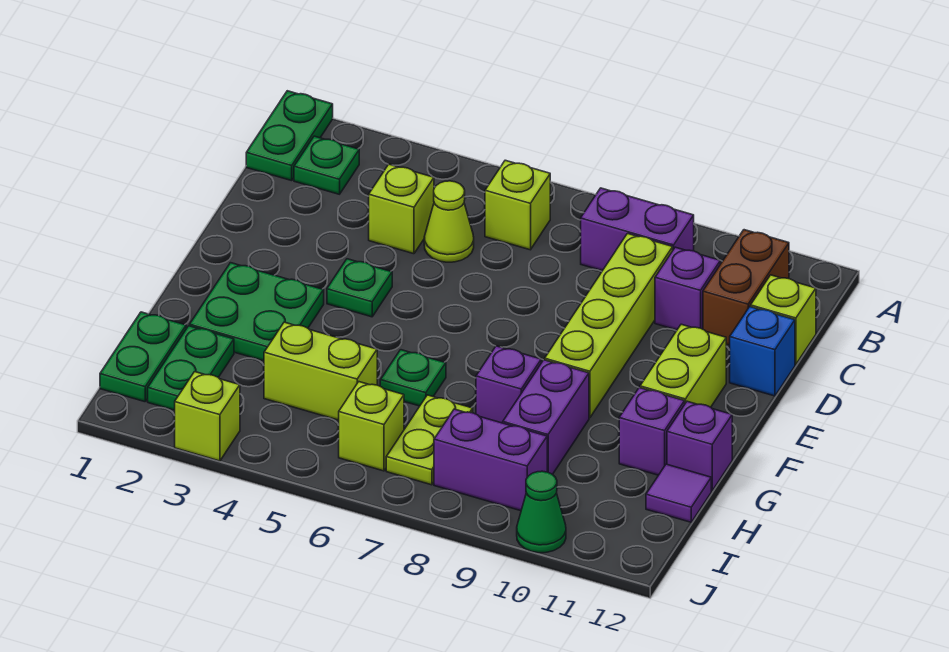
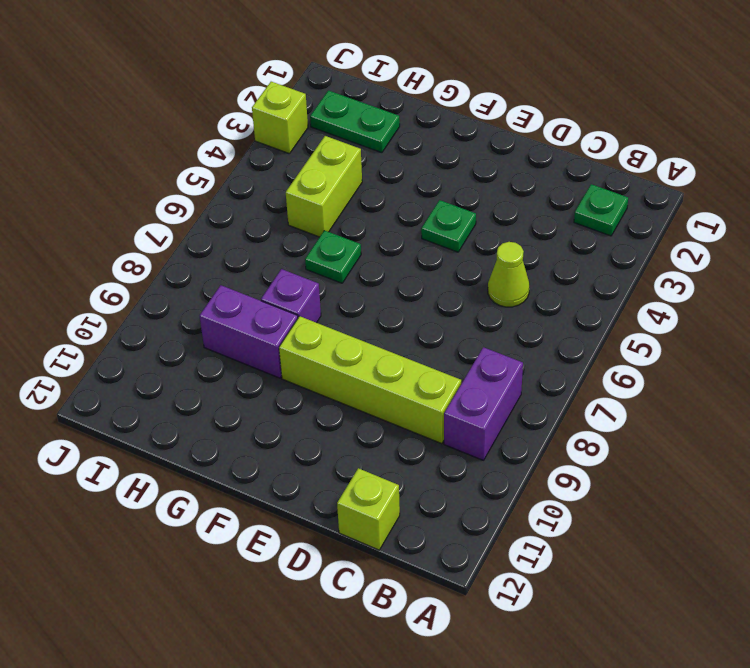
none -> green plate A1:B1 level 1
none -> lime brick B6 level 1
none -> brown brick B11:C11 level 1

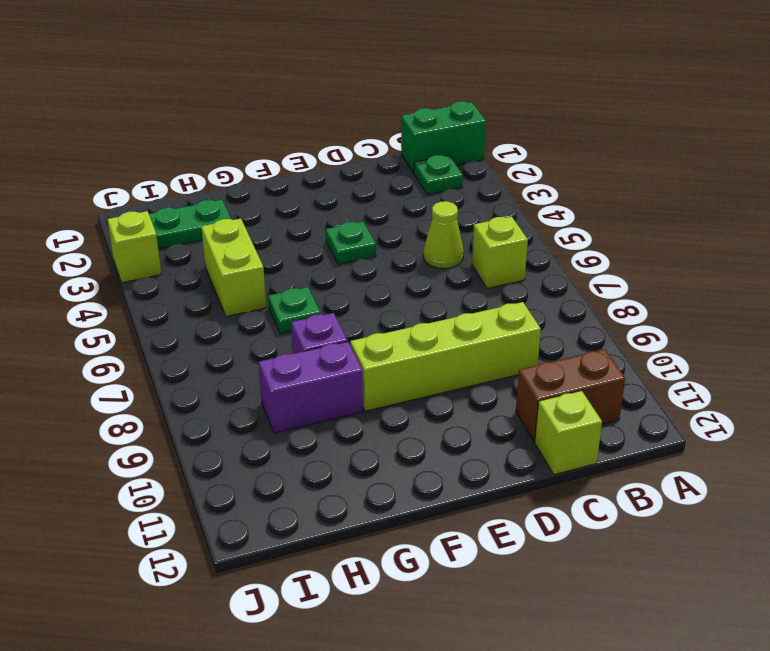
green brick A1:B1 level 1 -> green plate A1:B1 level 1
none -> purple brick B8:B9 level 1
none -> lime brick C4 level 1
none -> purple brick C10 level 1

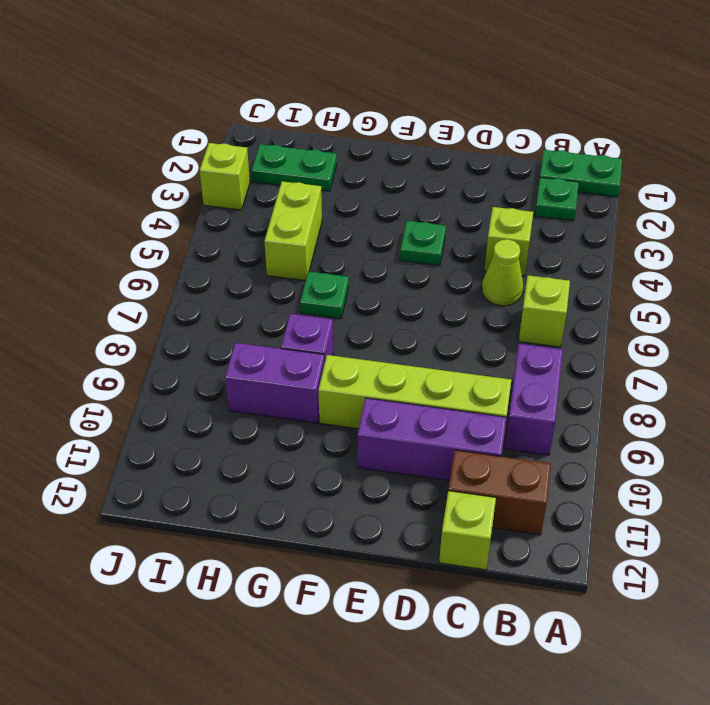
purple brick C10:E10 level 1 -> purple brick C10 level 1
none -> blue brick D12 level 1
none -> lime brick E11:F11 level 1
none -> green plate F2:G3 level 1

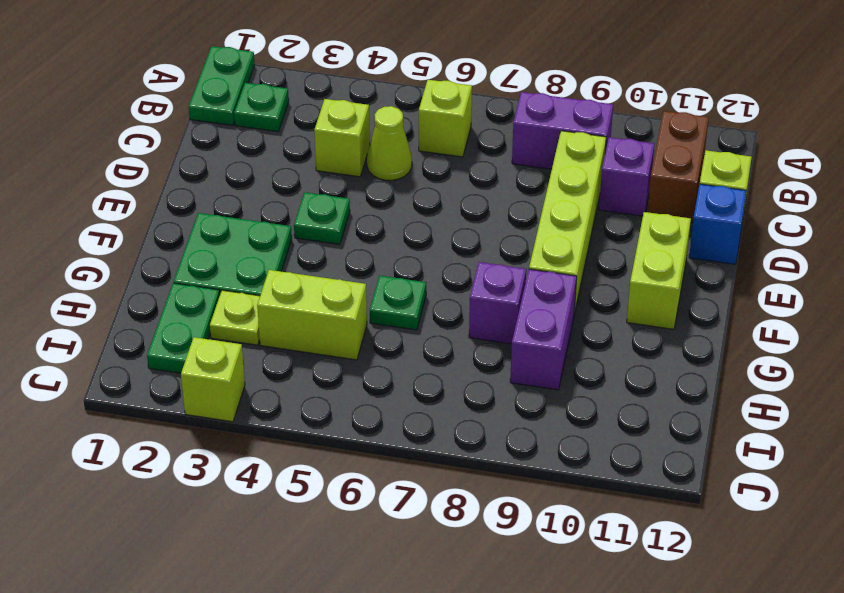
lime plate H3 level 1 -> none
none -> purple brick G11 level 1
none -> purple brick G12 level 1
none -> green plate H1:I1 level 1

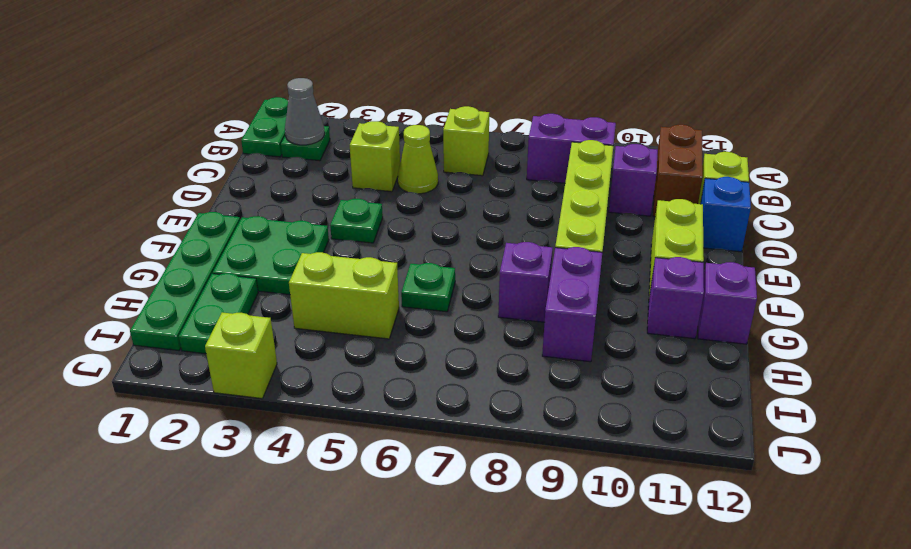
grey cone B2 level 2 -> none
green plate F1:I1 level 1 -> green plate H1:I1 level 1
none -> lime plate H7:I7 level 1
none -> purple tile H12 level 1
none -> lime brick I6 level 1

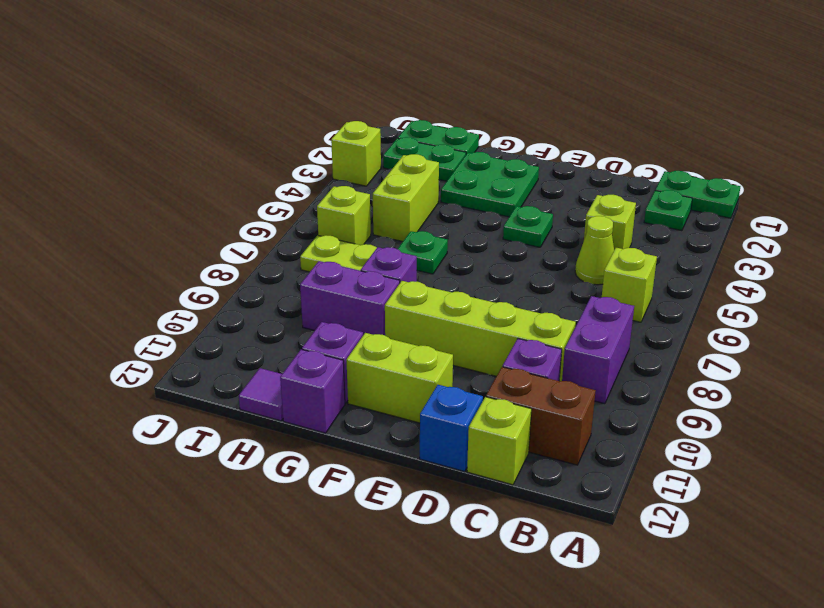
none -> purple brick I8:I9 level 1
none -> green cone J10 level 1

